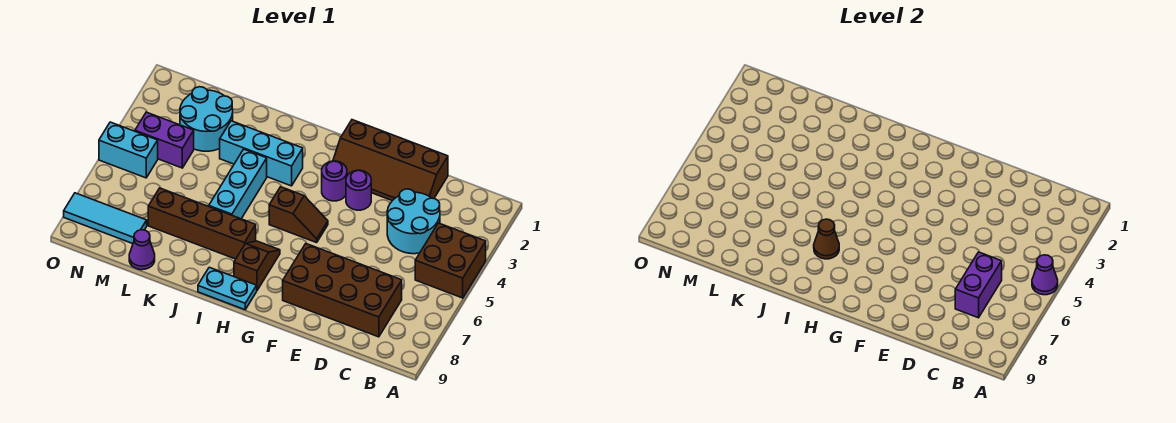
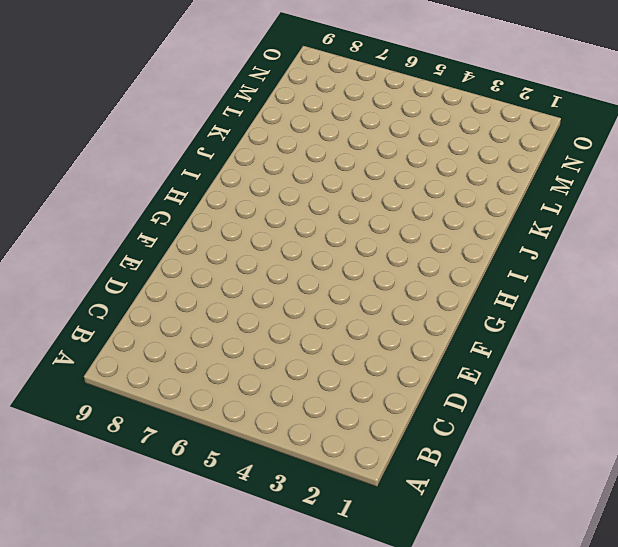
none -> brown brick A4:B5 level 1
none -> cyan round brick C3:D4 level 1
none -> brown brick C7:F8 level 1

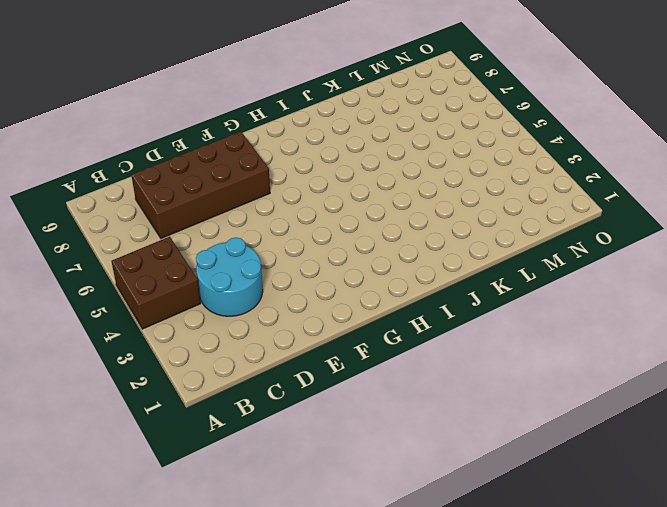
none -> brown slope D1:G2 level 1 top 1
none -> purple round brick F3 level 1
none -> purple round brick G3 level 1

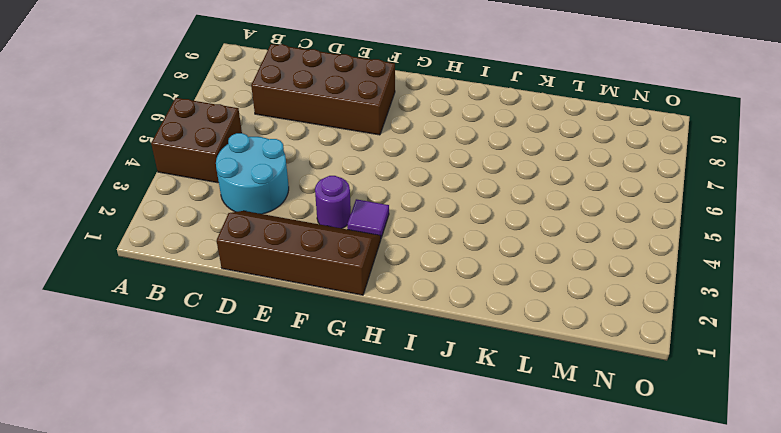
purple tile G3 level 1 -> purple round brick G3 level 1
none -> brown slope G5:H5 level 1 top H
none -> brown slope H7:H8 level 1 top 8
none -> cyan plate H9:I9 level 1

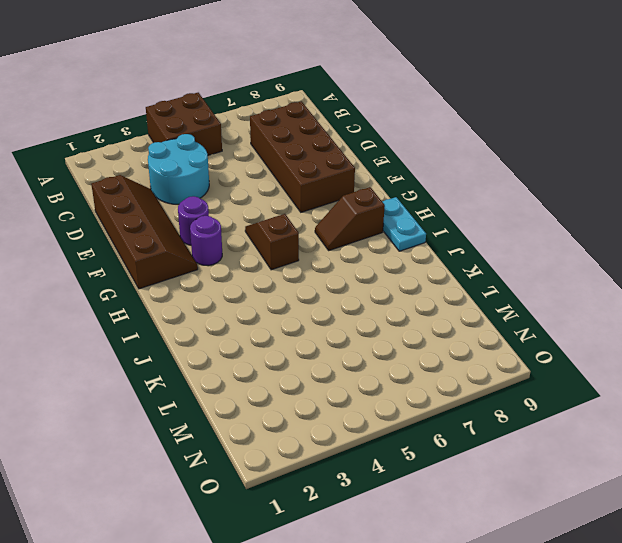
none -> cyan brick I3:K3 level 1
none -> brown brick I7:L7 level 1
none -> cyan brick J4:J6 level 1

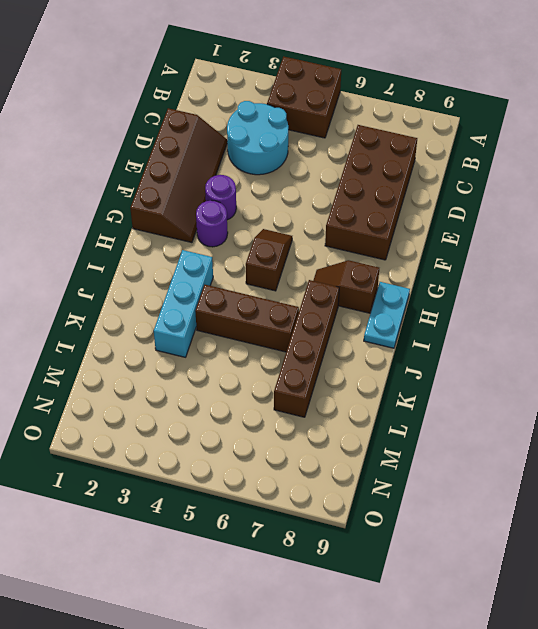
brown brick J4:J6 level 1 -> cyan brick J4:J6 level 1
none -> cyan round brick L2:M3 level 1
none -> purple cone L9 level 1
none -> purple brick M4:N4 level 1

